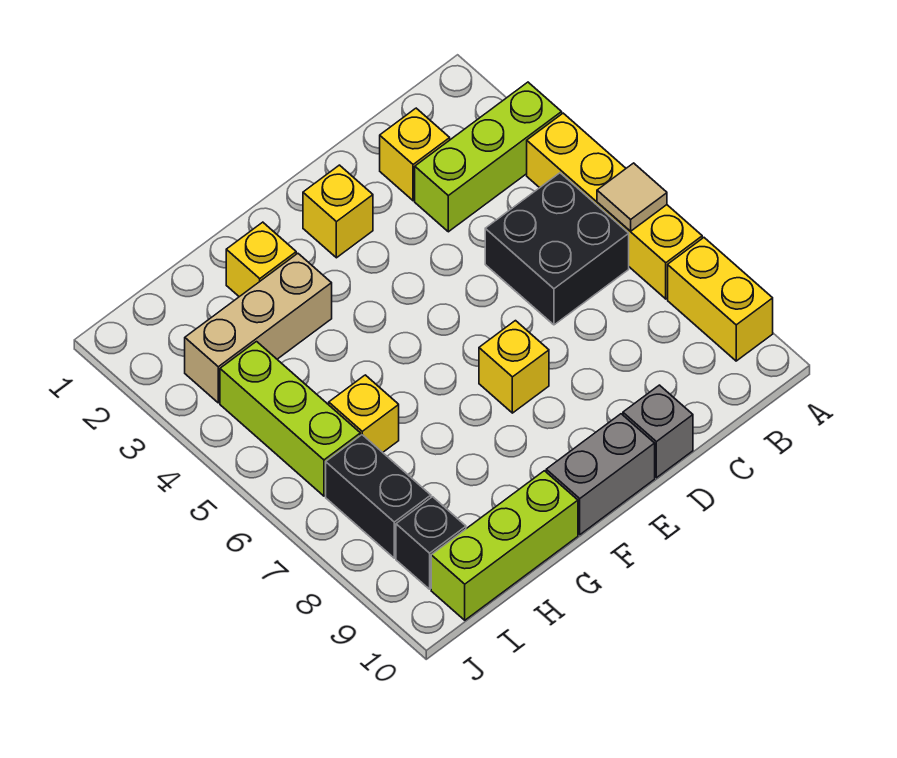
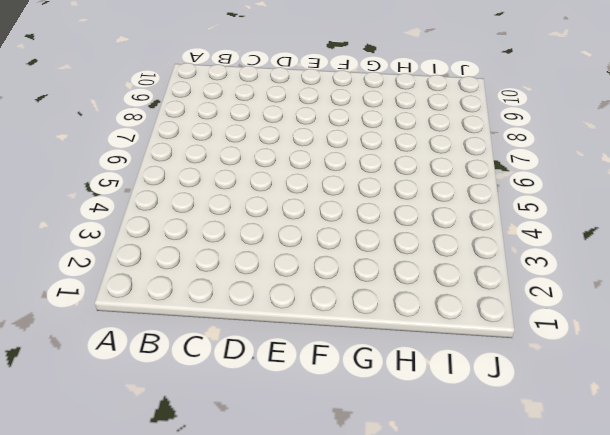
none -> lime brick A3:C3 level 1
none -> yellow brick A4:A7 level 1
none -> yellow brick A8:A9 level 1

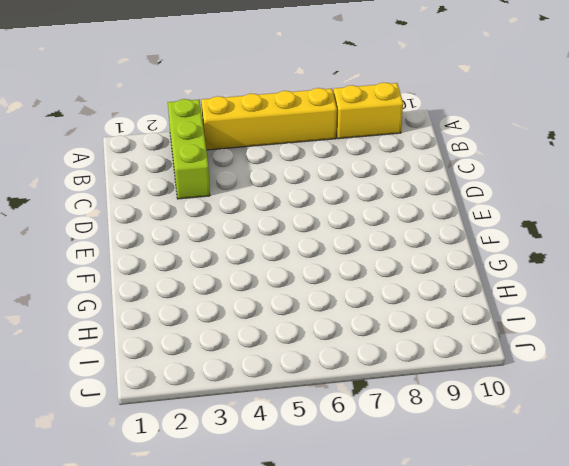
none -> black brick B5:C6 level 1
none -> yellow brick C2 level 1
none -> grey brick D10 level 1

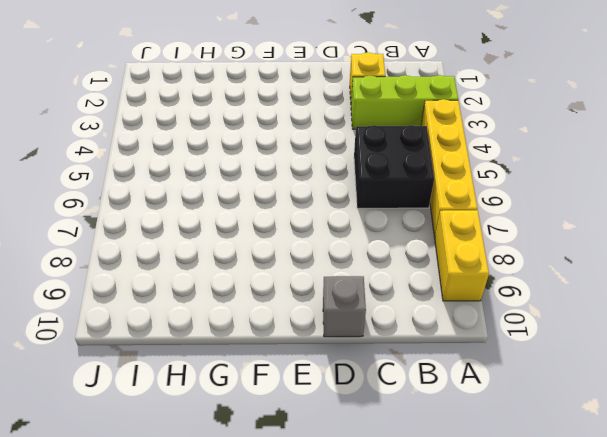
none -> yellow brick E2 level 1
none -> yellow brick E7 level 1
none -> grey brick E10:F10 level 1

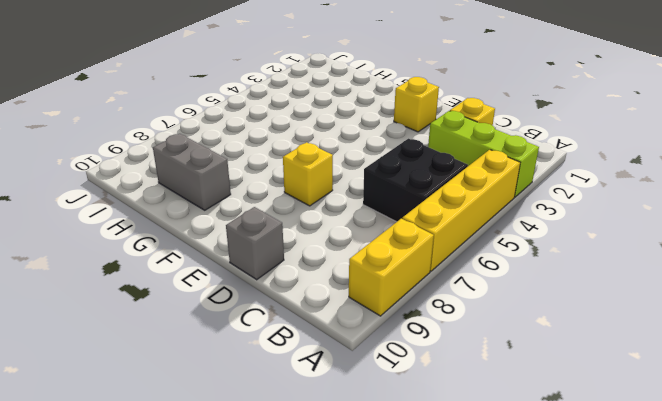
grey brick G9:H9 level 1 -> grey brick E10:F10 level 1
none -> yellow brick G2 level 1
none -> tan brick G3:I3 level 1
none -> lime brick G10:I10 level 1

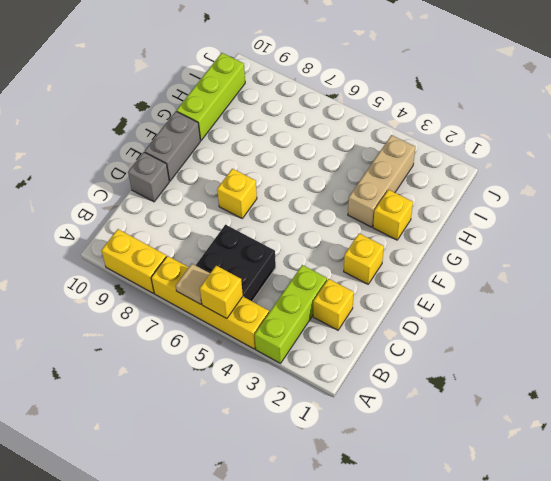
yellow brick A5 level 2 -> yellow brick H6 level 1
none -> lime brick I4:I6 level 1
none -> black brick I7:I8 level 1
none -> black brick I9 level 1

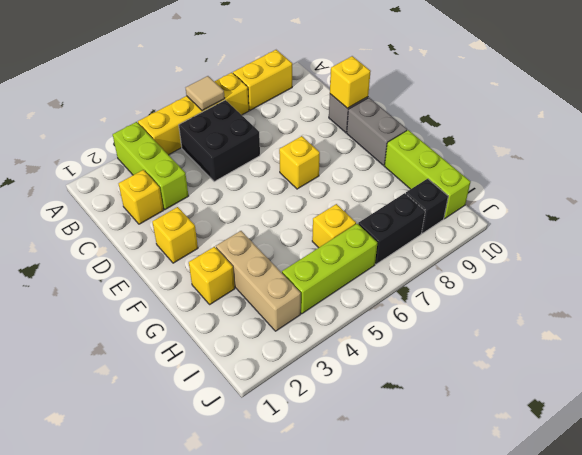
yellow brick D10 level 2 -> none

